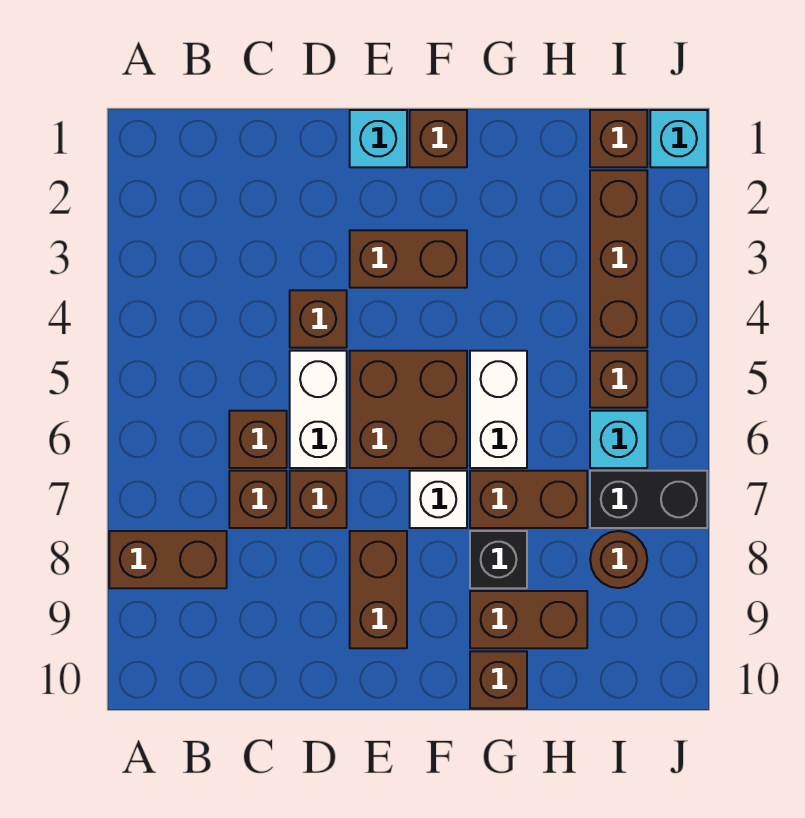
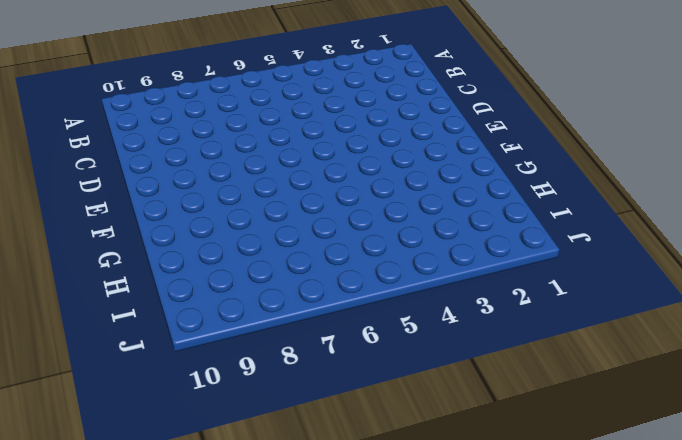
none -> brown brick A8:B8 level 1
none -> brown brick C6 level 1
none -> brown brick C7 level 1

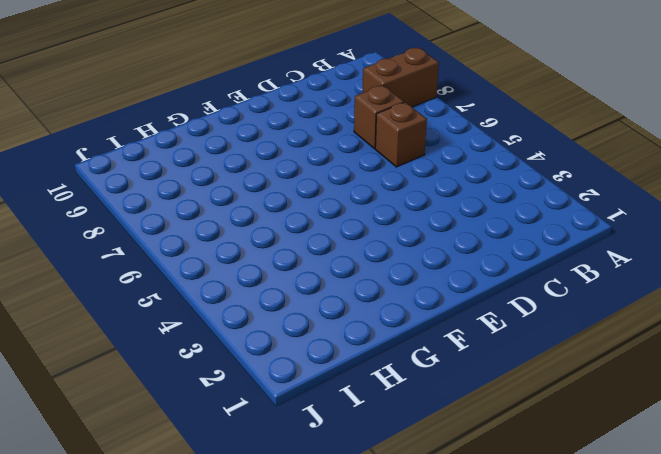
none -> brown brick D4 level 1
none -> white brick D5:D6 level 1
none -> brown brick D7 level 1

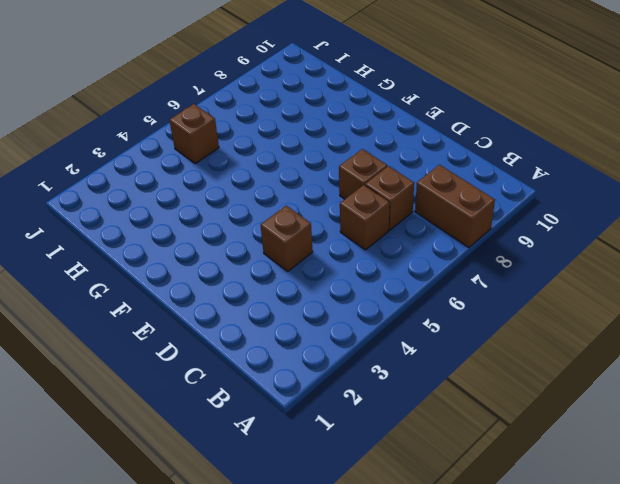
none -> white brick D5:D6 level 1
none -> cyan brick E1 level 1
none -> brown brick E3:F3 level 1

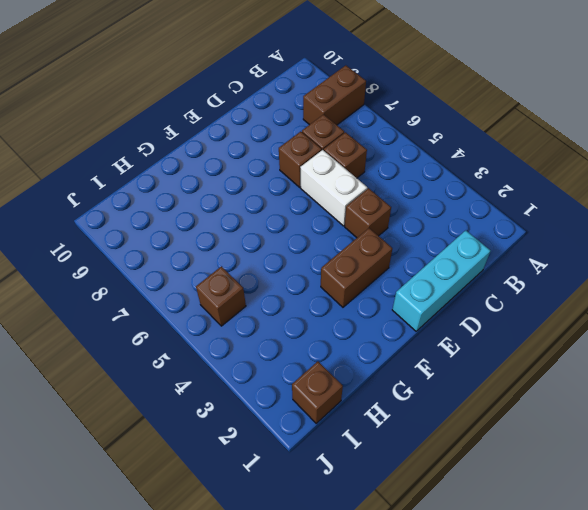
cyan brick C1:E1 level 1 -> cyan brick E1 level 1
none -> brown brick E5:F6 level 1
none -> brown brick E8:E9 level 1
none -> brown brick F1 level 1

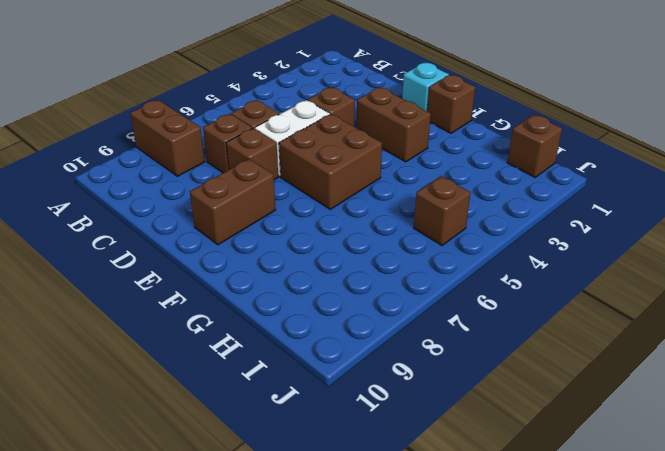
none -> white brick F7 level 1
none -> white brick G5:G6 level 1
none -> brown brick G7:H7 level 1

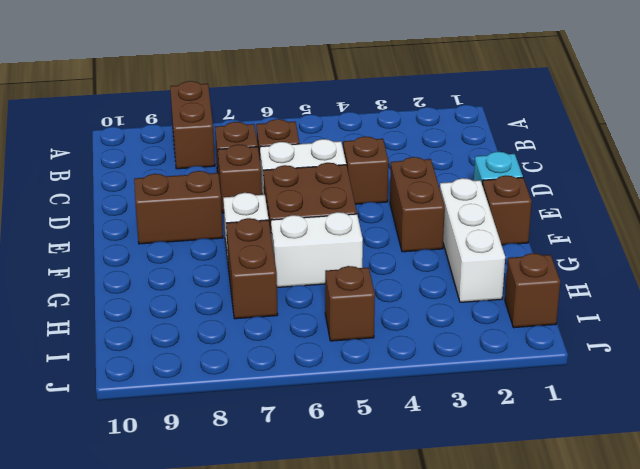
white brick F2:H2 level 1 -> none
none -> black brick G8 level 1
none -> brown brick G9:H9 level 1
none -> brown brick G10 level 1

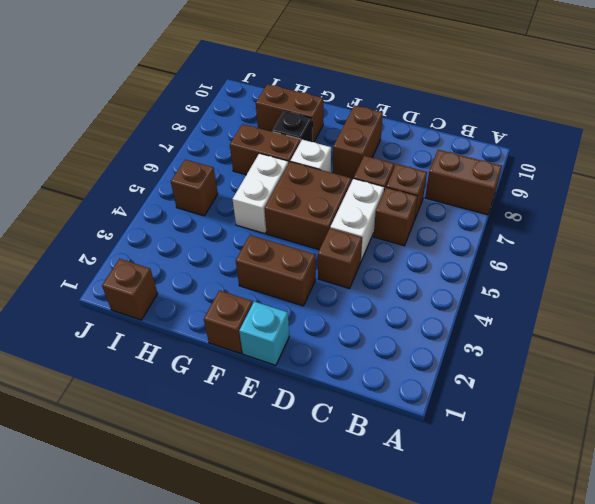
none -> brown brick G10 level 1
none -> brown brick I2:I4 level 1
none -> cyan brick I6 level 1

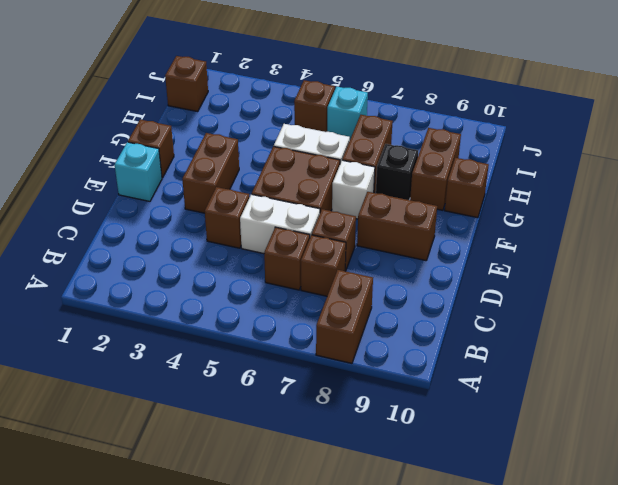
none -> brown brick I2:I4 level 1
none -> black brick I7:J7 level 1
none -> brown round brick I8 level 1

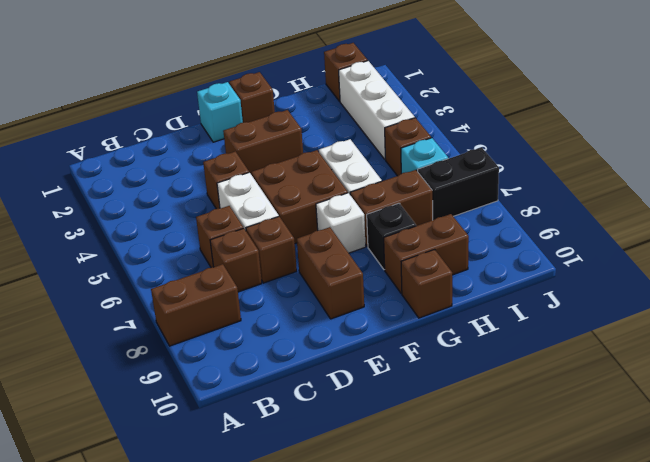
white brick I2:I4 level 1 -> brown brick I2:I4 level 1
none -> brown round brick I8 level 1
none -> cyan brick J1 level 1

